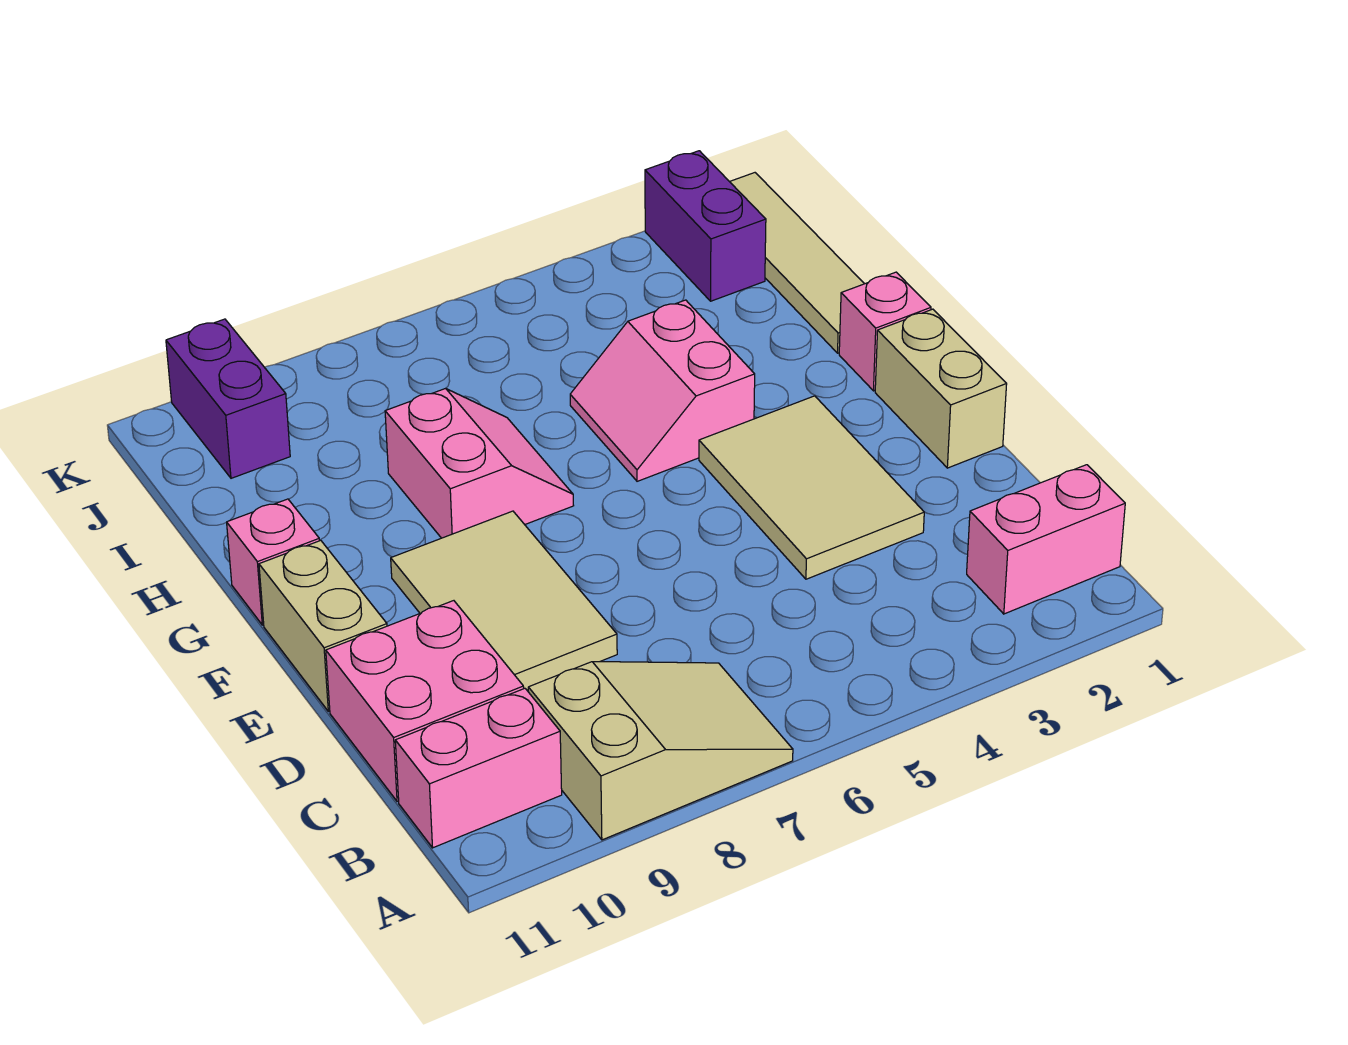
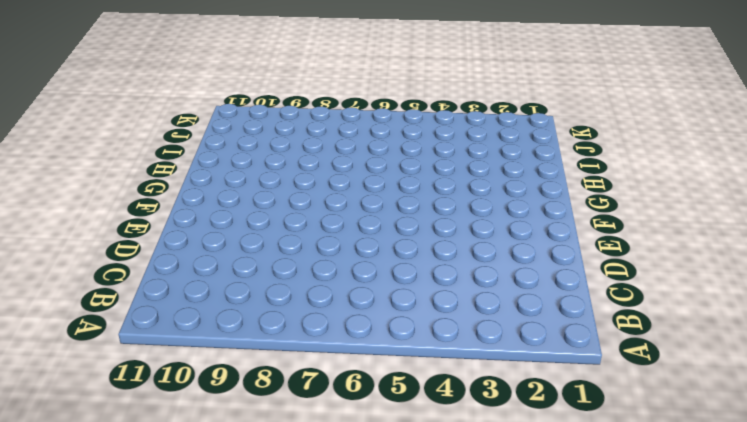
none -> tan slope A7:B9 level 1 top 9
none -> pink brick B1:B2 level 1
none -> pink brick B10:B11 level 1

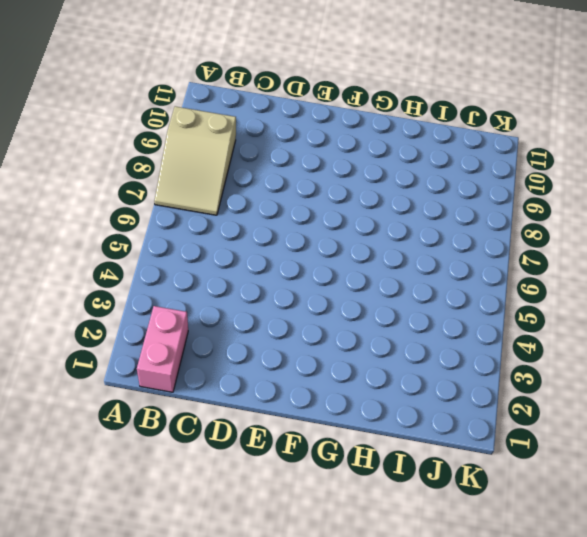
none -> pink brick B10:B11 level 1
none -> pink brick C10:D11 level 1
none -> tan tile D3:F4 level 1

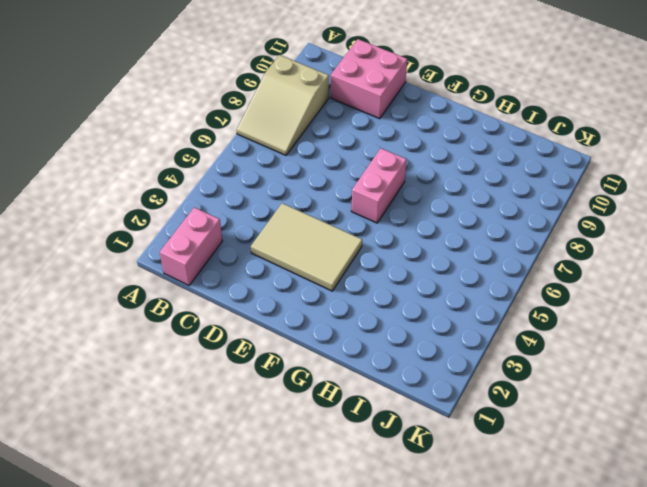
pink brick F6:F7 level 1 -> pink brick B10:B11 level 1
none -> tan tile D8:F9 level 1
none -> tan brick E1:F1 level 1
none -> tan brick E11:F11 level 1

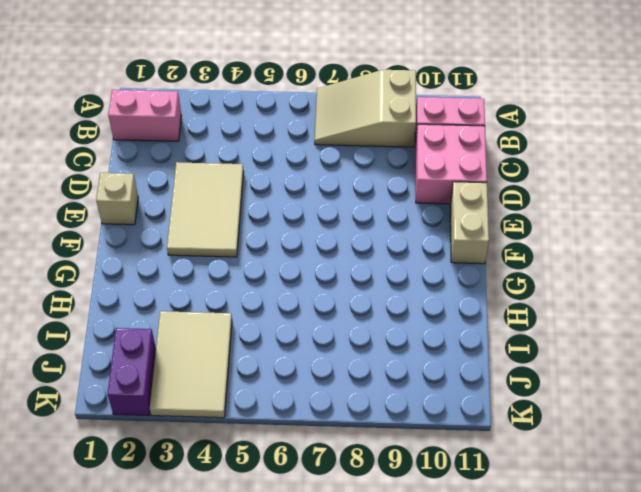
tan brick E1 level 1 -> tan brick E1:F1 level 1
tan tile I3:K4 level 1 -> tan tile D8:F9 level 1
none -> pink brick G1 level 1
none -> pink slope G4:H5 level 1 top 4
none -> pink slope G7:H8 level 1 top 8

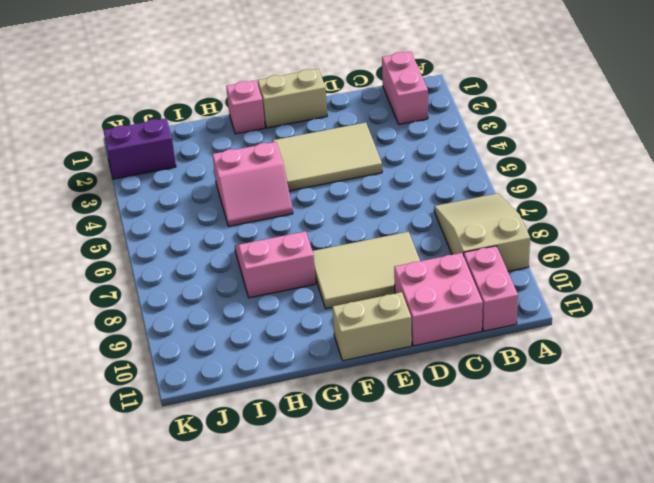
none -> pink brick G11 level 1
none -> tan tile H1:K1 level 1
none -> purple brick J10:K10 level 1

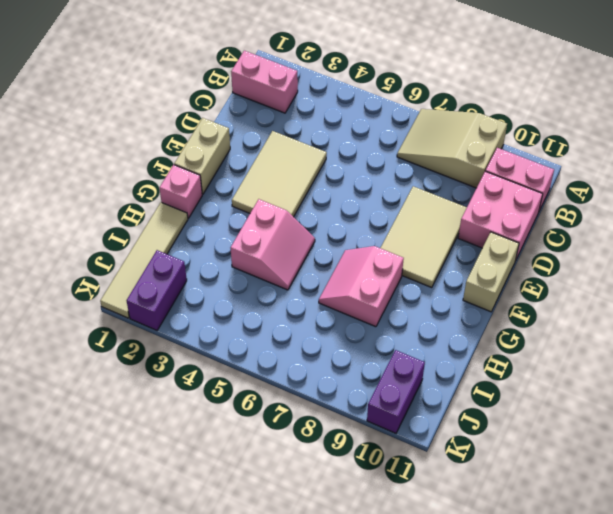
none -> pink brick G11 level 1

